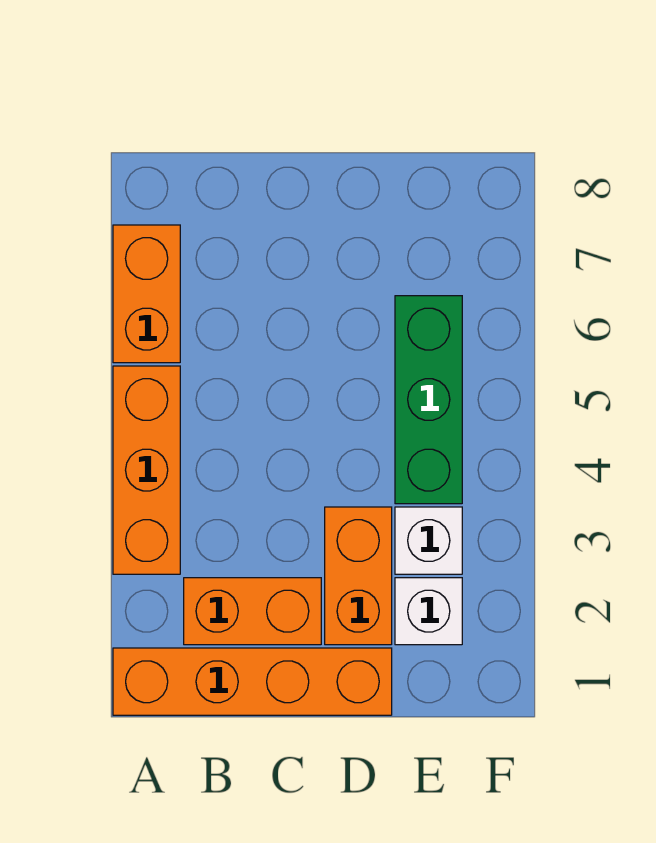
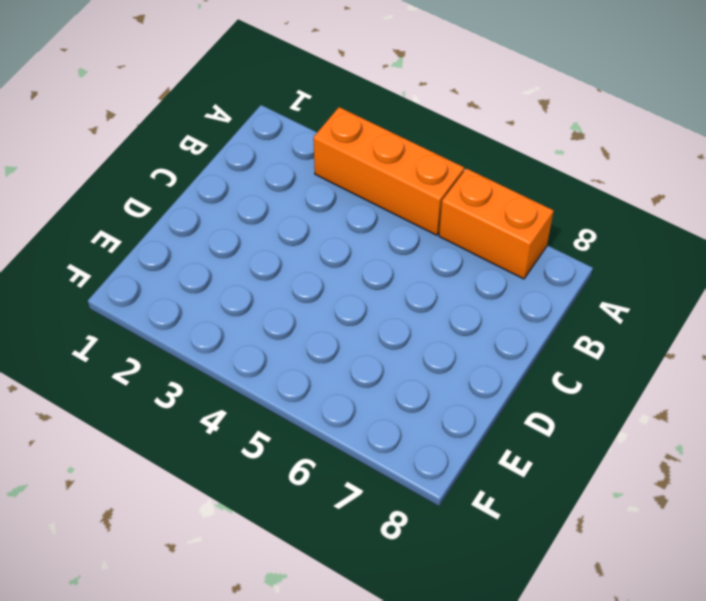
none -> orange brick A1:D1 level 1
none -> orange brick B2:C2 level 1

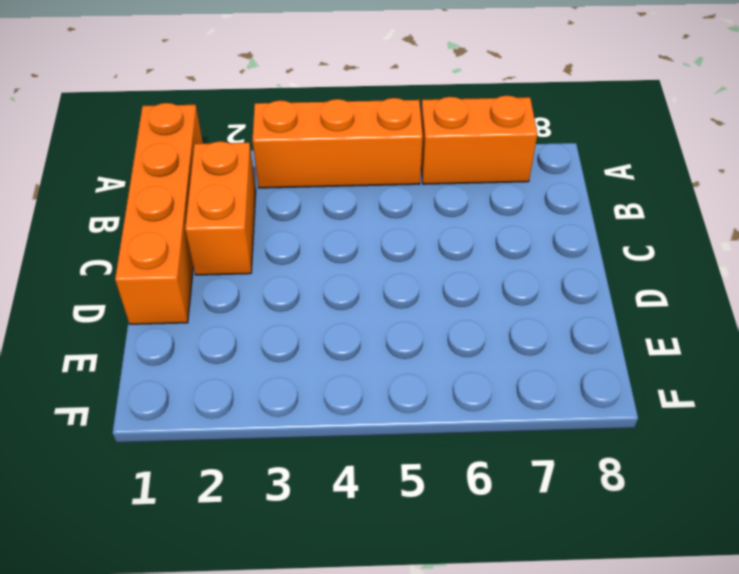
none -> orange brick D2:D3 level 1
none -> white brick E2 level 1

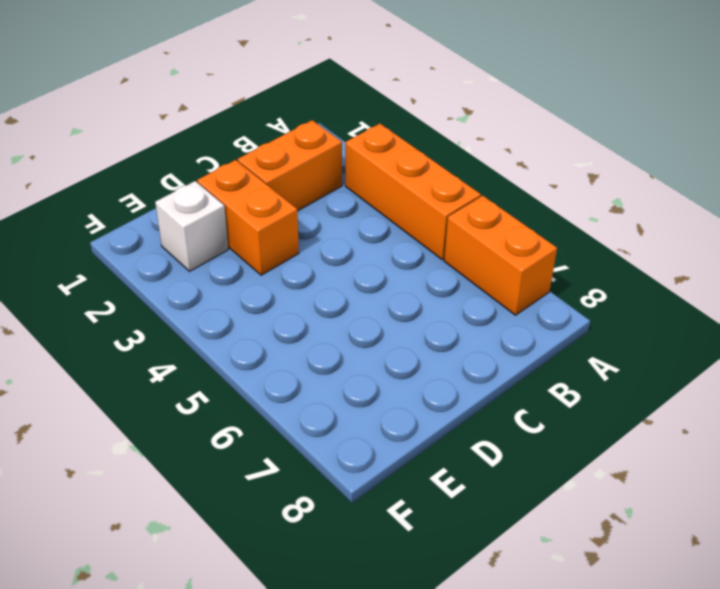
none -> orange brick A1:D1 level 1
none -> white brick E3 level 1

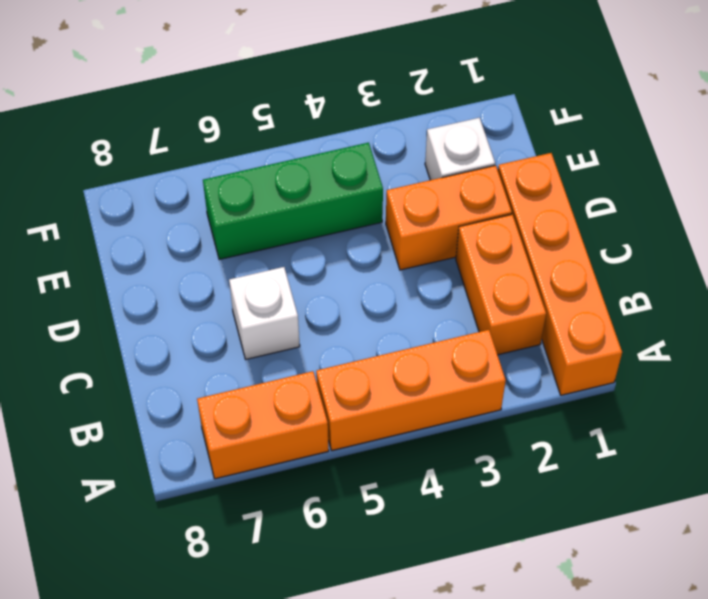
white brick C6 level 1 -> white brick E3 level 1

